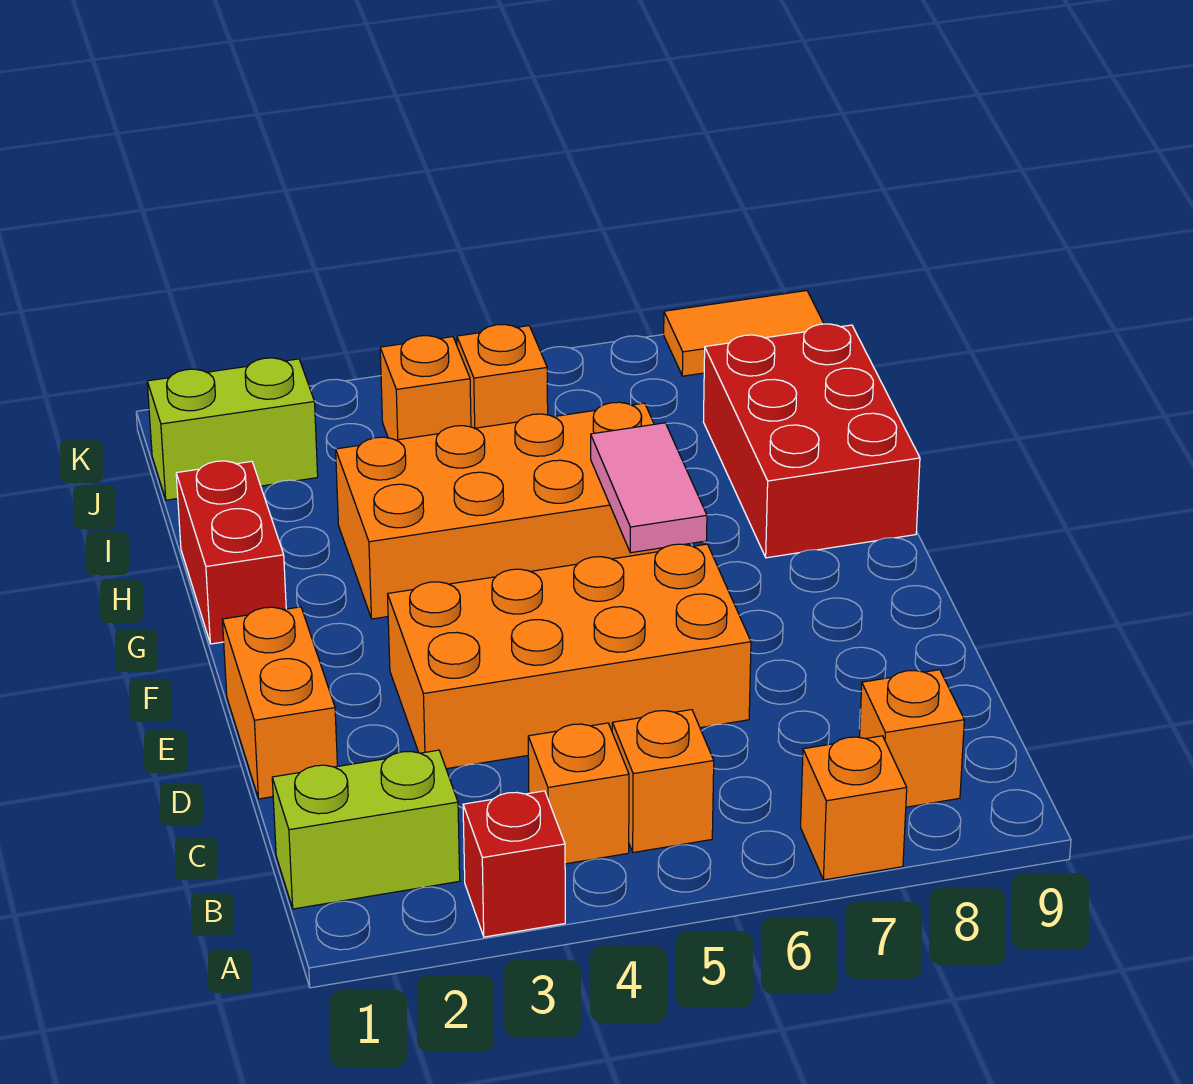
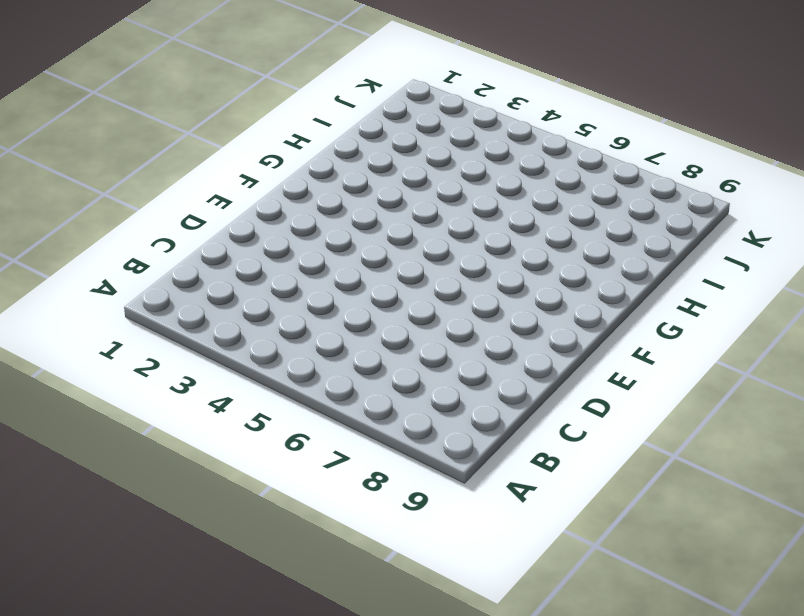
none -> red brick A3 level 1
none -> orange brick A7 level 1
none -> lime brick B1:B2 level 1

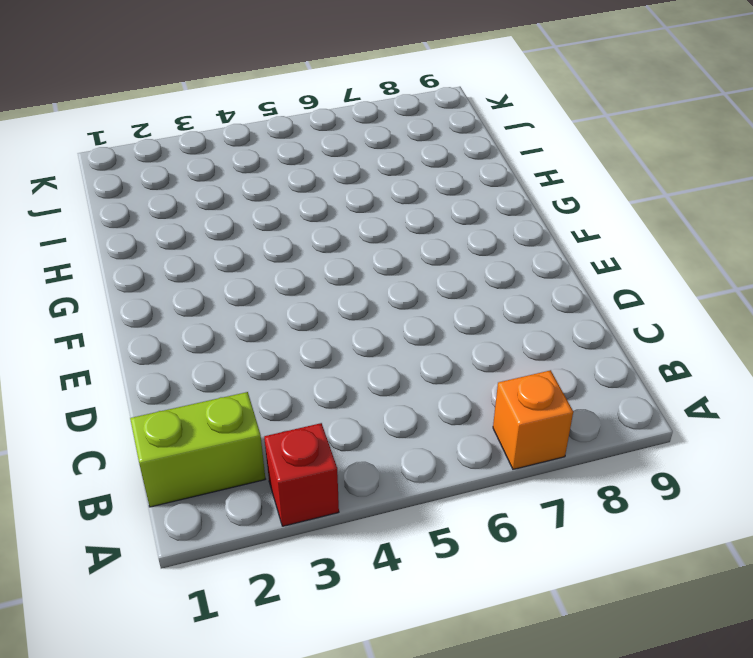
none -> orange brick B4 level 1
none -> orange brick B5 level 1
none -> orange brick B8 level 1

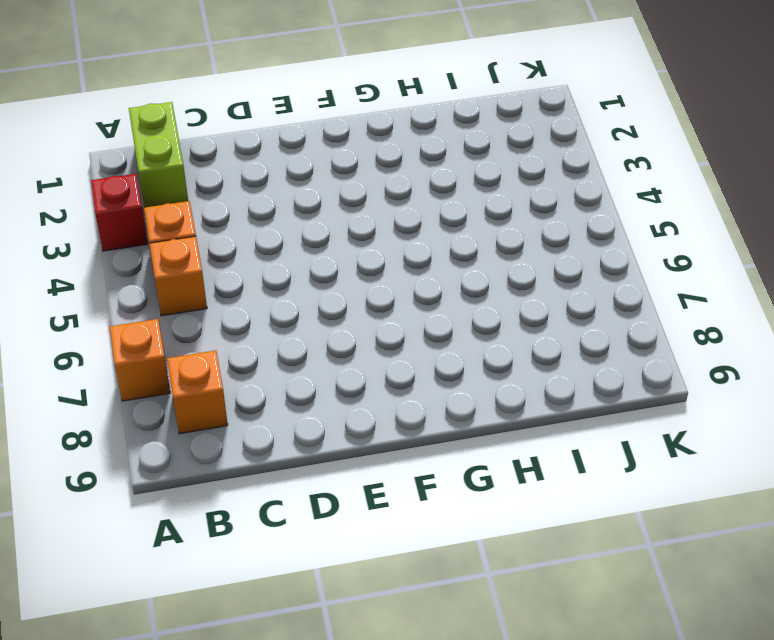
none -> orange brick D1:E1 level 1
none -> orange brick D3:E6 level 1
none -> red brick G1:H1 level 1

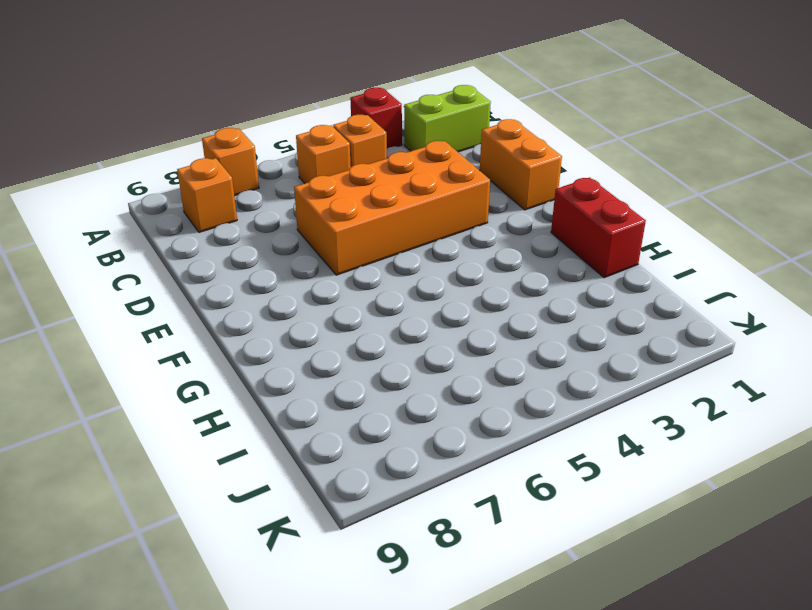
none -> orange brick G3:H6 level 1
none -> red brick G8:I9 level 1
none -> lime brick J1:J2 level 1

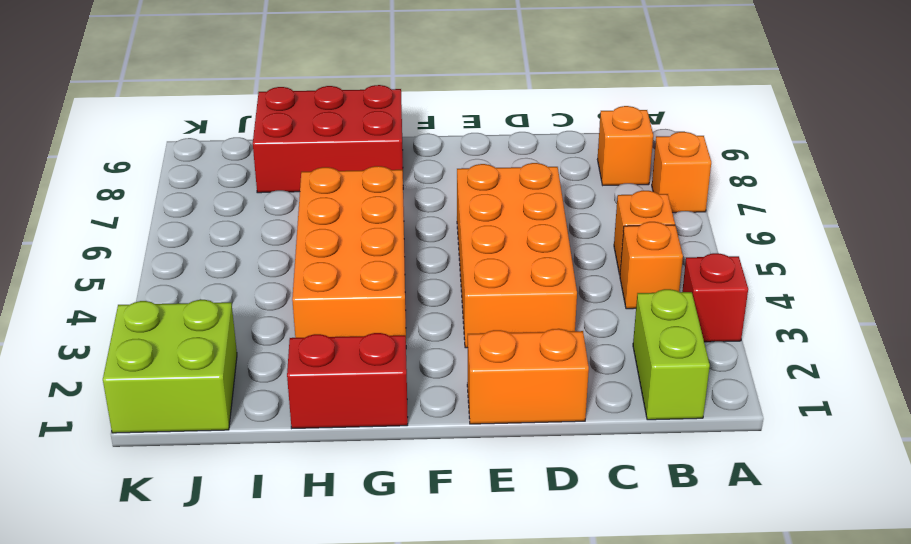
lime brick J1:K2 level 1 -> lime brick J1:J2 level 1
none -> orange brick J4 level 1
none -> orange brick J5 level 1
none -> orange tile K8:K9 level 1

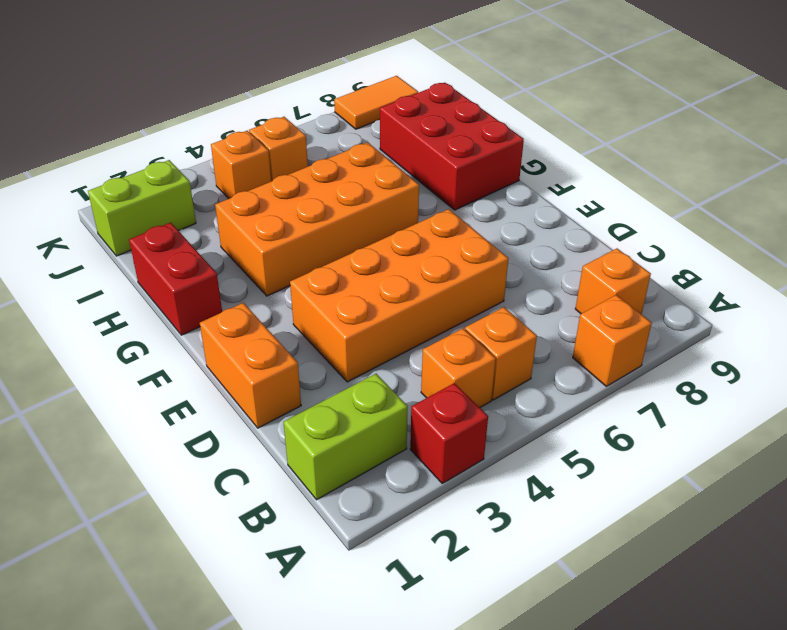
none -> pink tile F6:G6 level 2

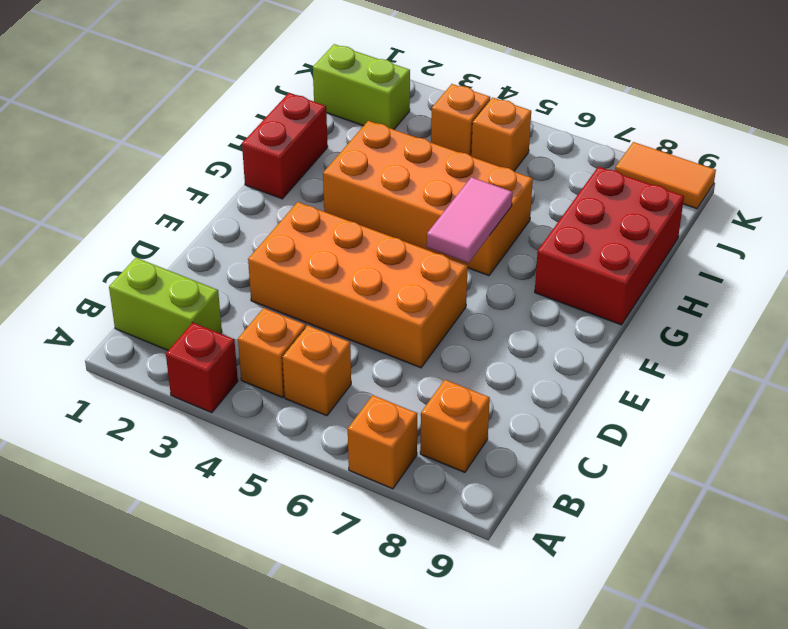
none -> orange brick D1:E1 level 1

